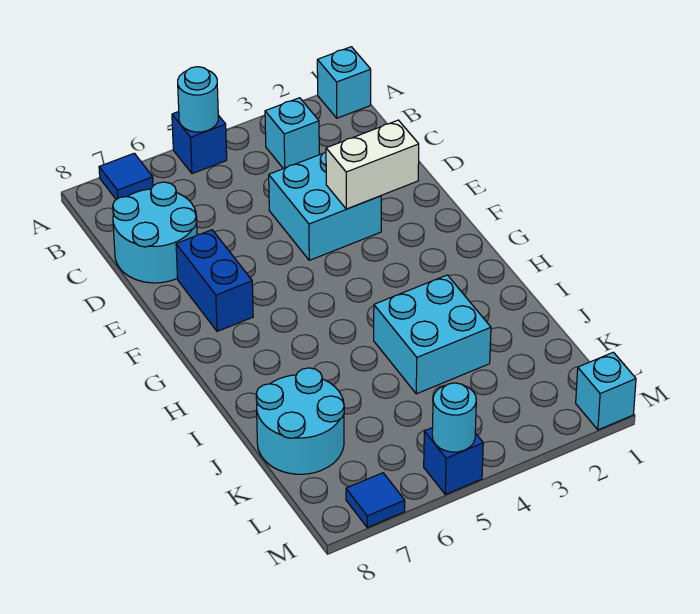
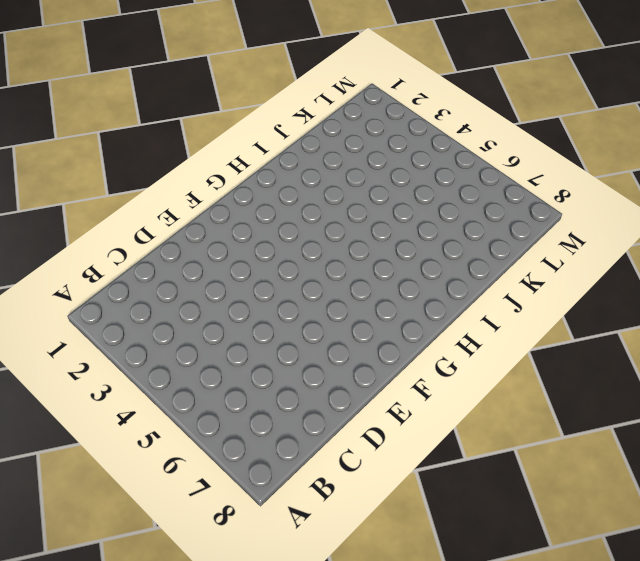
none -> cyan brick A1 level 1
none -> blue brick A5 level 1
none -> blue tile A7 level 1

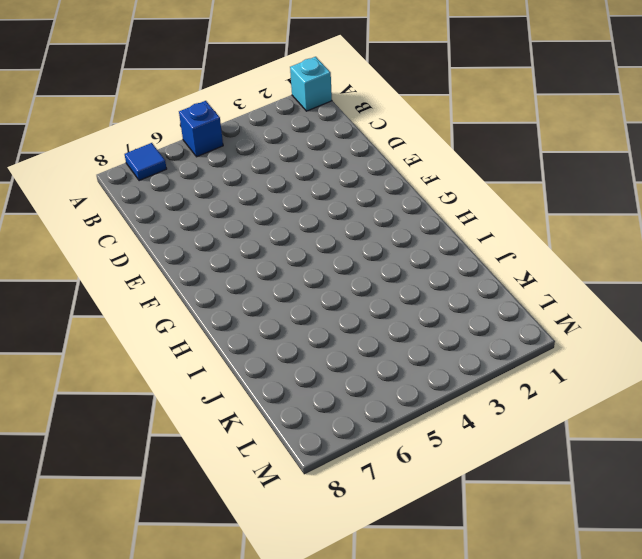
none -> cyan brick B3 level 1
none -> cyan round brick C7:D8 level 1
none -> cyan brick D3:E4 level 1

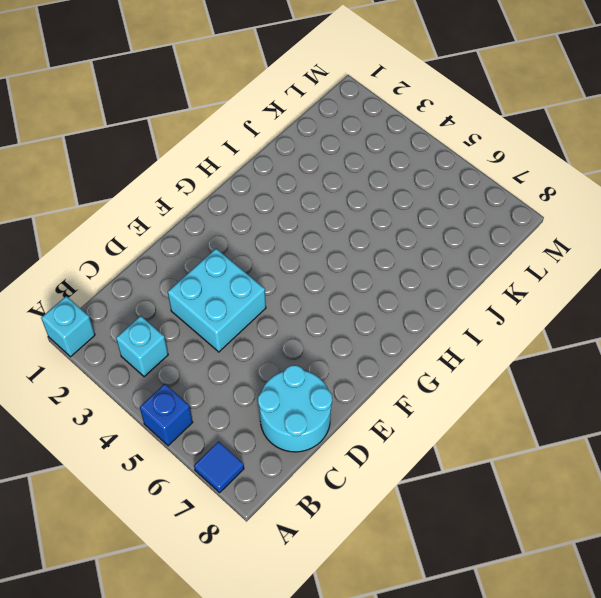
none -> blue brick E7:F7 level 1
none -> cyan brick I3:J4 level 1
none -> cyan round brick J7:K8 level 1

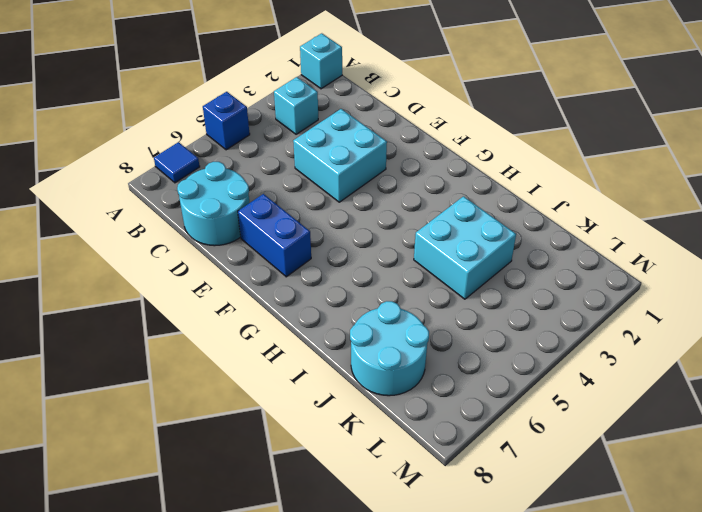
none -> cyan brick M1 level 1
none -> blue brick M5 level 1
none -> blue tile M7 level 1

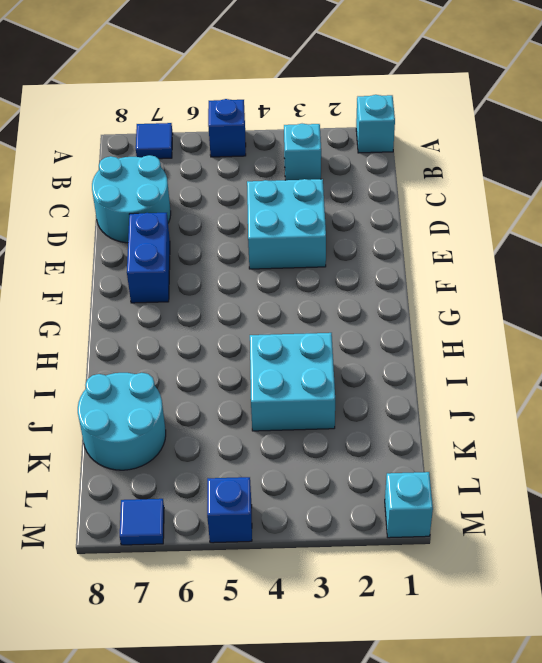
none -> cyan round brick A5 level 2
none -> white brick E2:E3 level 2
none -> cyan round brick M5 level 2

